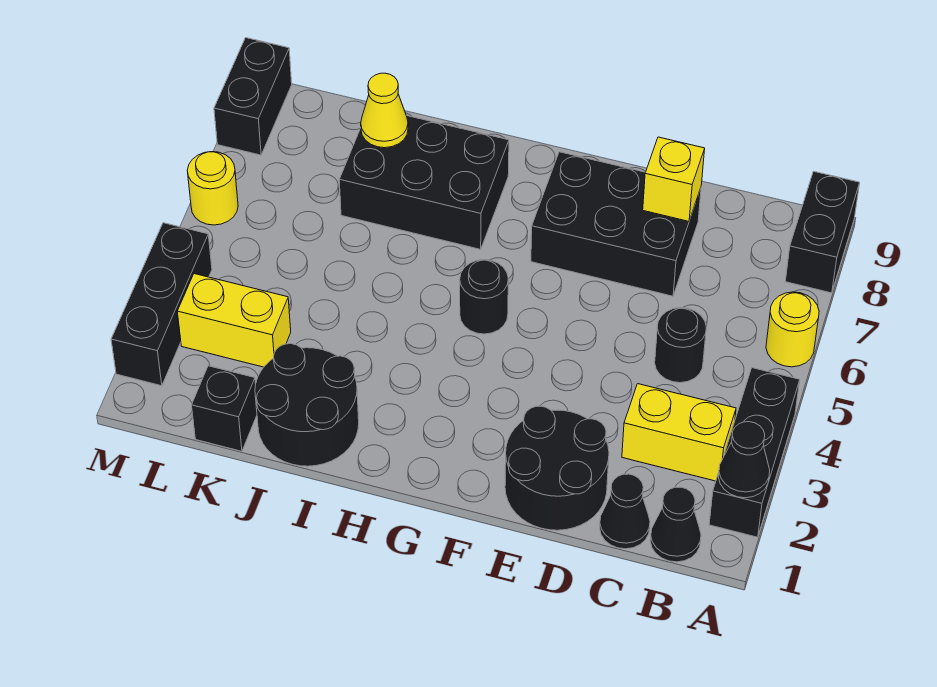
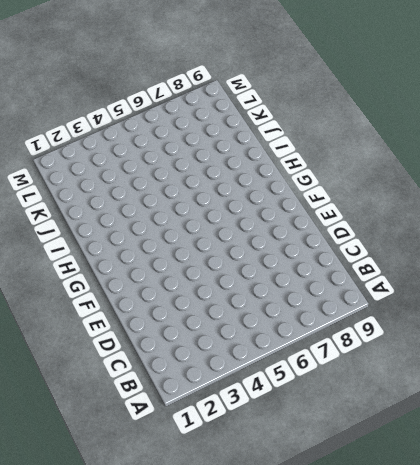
none -> black brick A2:A4 level 1
none -> yellow round brick A6 level 1
none -> black brick A8:A9 level 1

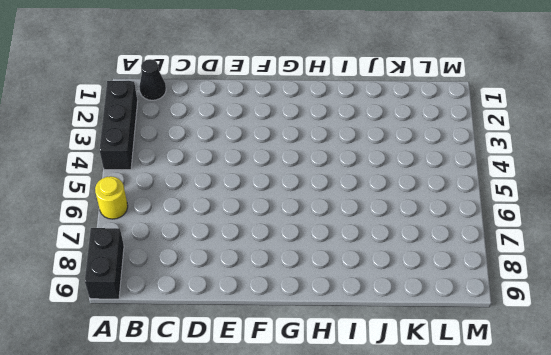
none -> yellow brick B3:C3 level 1
none -> black cone C1 level 1
none -> black round brick C5 level 1

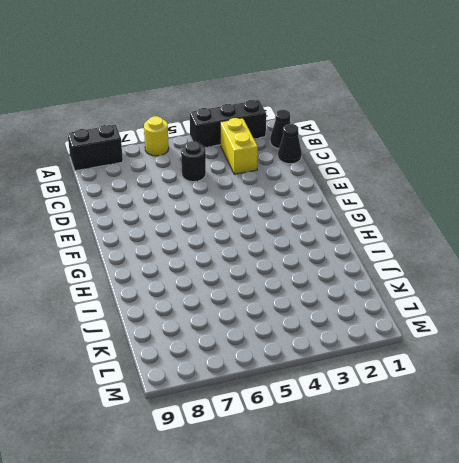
none -> black round brick D1:E2 level 1
none -> black brick D7:F8 level 1
none -> black round brick G5 level 1

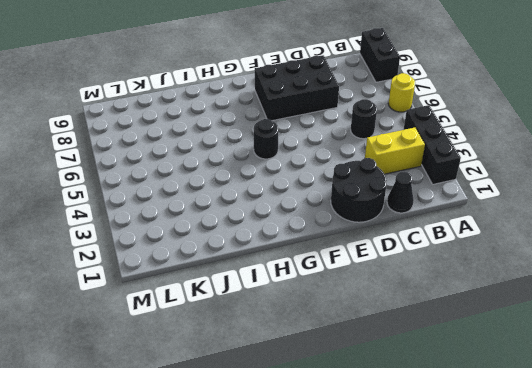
none -> black cone B1 level 1
none -> black brick H7:J8 level 1
none -> black round brick I1:J2 level 1

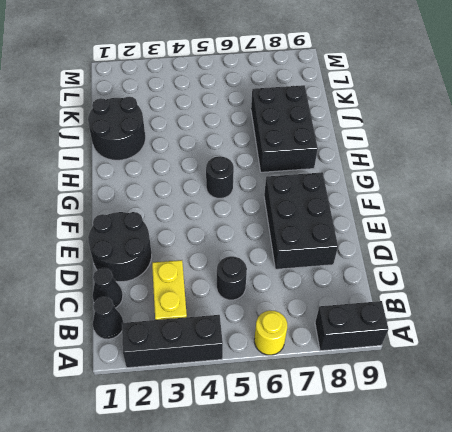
none -> black brick K1 level 1
none -> yellow brick K3:L3 level 1
none -> black brick M2:M4 level 1

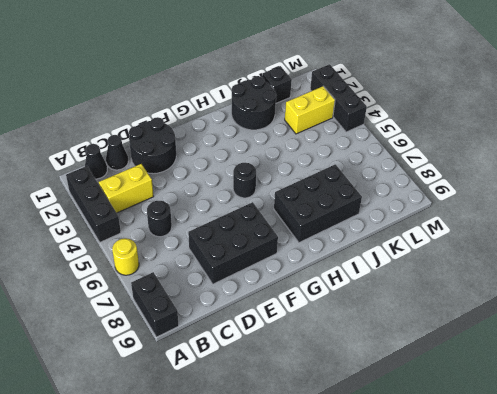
none -> yellow round brick M6 level 1
none -> black brick M8:M9 level 1
none -> black cone A2 level 2

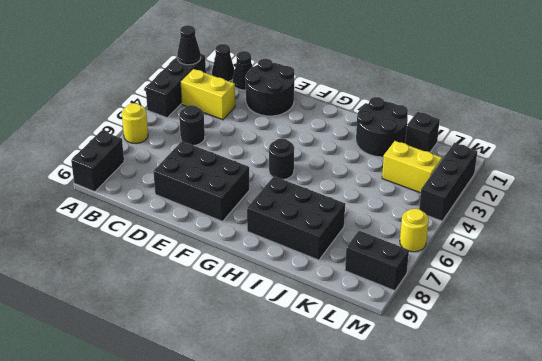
black brick L8:M8 level 1 -> black brick M8:M9 level 1
none -> yellow brick D8 level 2
none -> yellow cone J8 level 2

